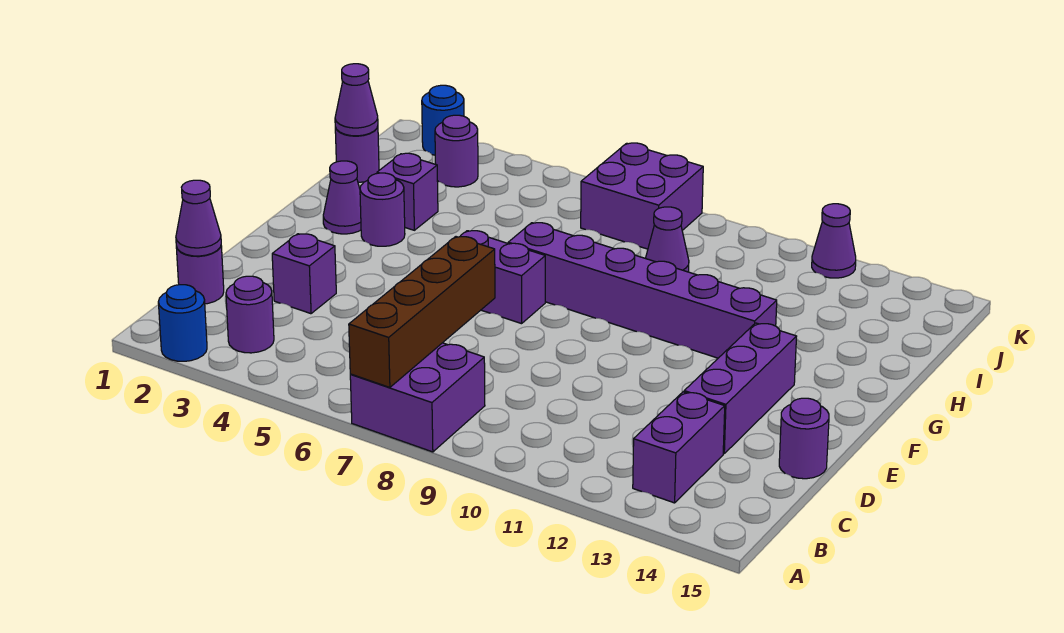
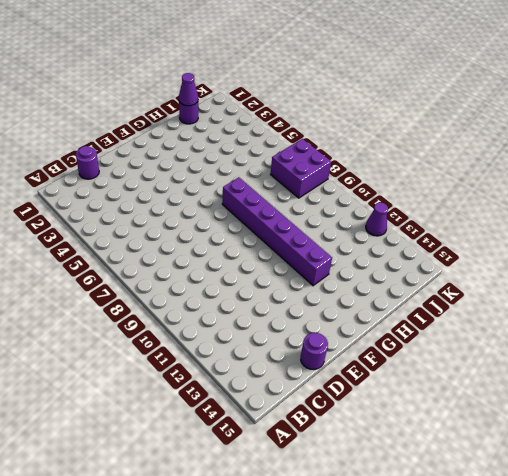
none -> blue round brick A2 level 1
none -> purple brick A7:B8 level 1
none -> purple round brick B3 level 1

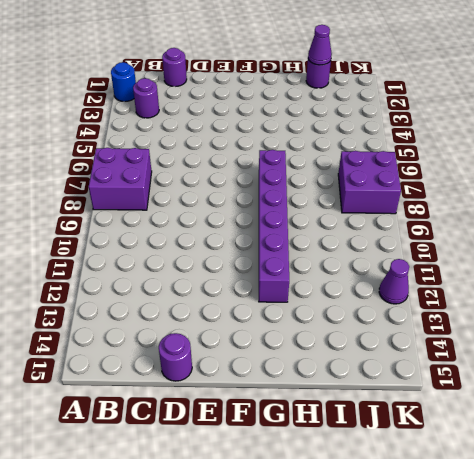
none -> purple brick B13:C13 level 1
none -> purple brick D3 level 1
none -> purple brick D13:F13 level 1

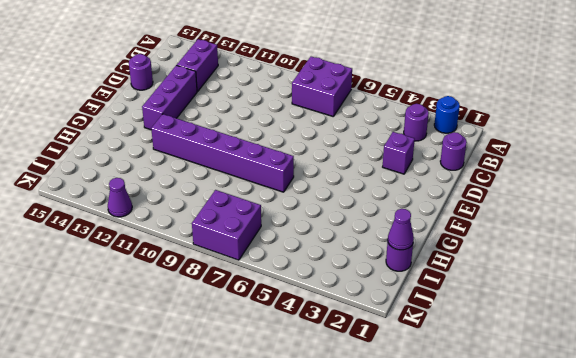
none -> purple brick F6:F7 level 1
none -> purple cone G2 level 1
none -> purple round brick G3 level 1

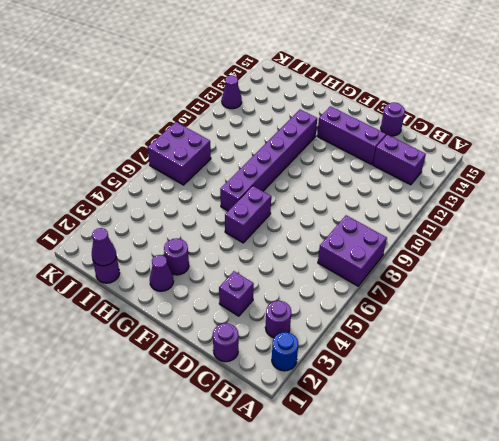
none -> purple brick H3 level 1
none -> purple cone I9 level 1
none -> purple round brick J3 level 1

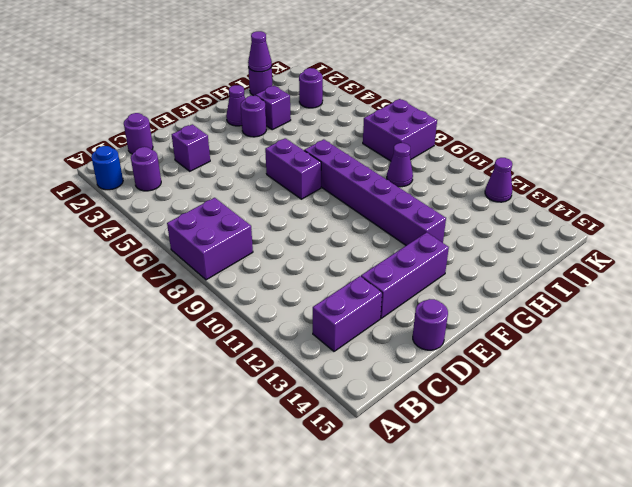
none -> blue round brick K2 level 1
none -> brown brick A7:D7 level 2
none -> purple cone C1 level 2

